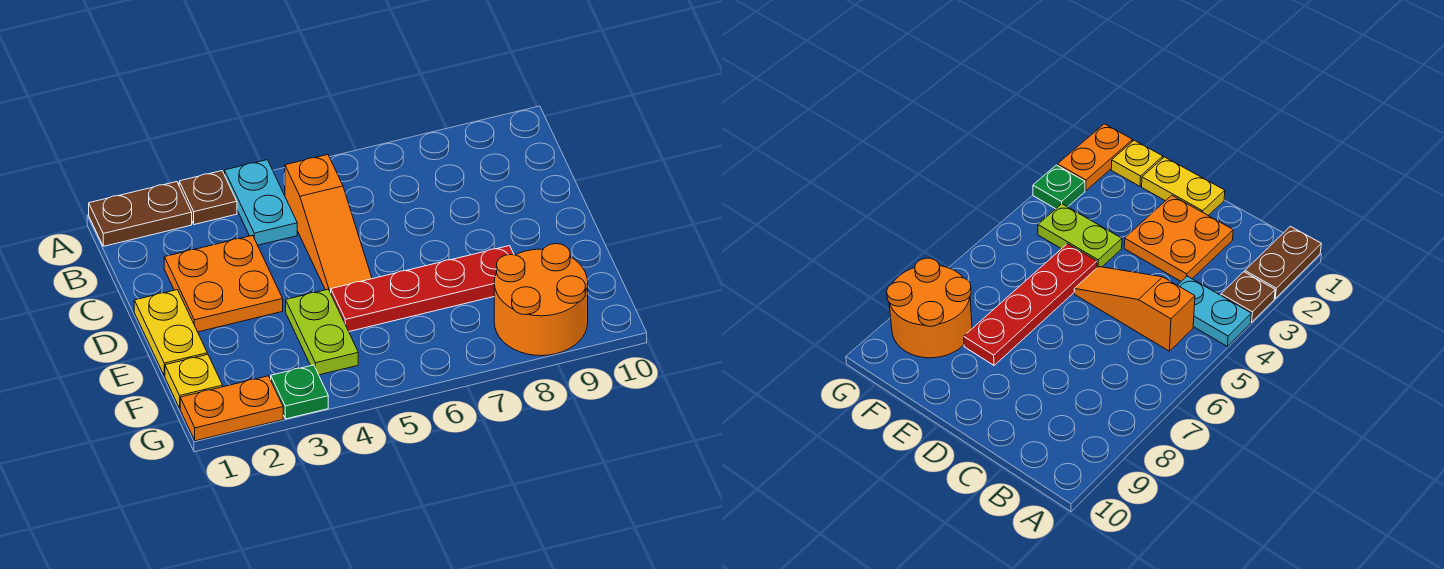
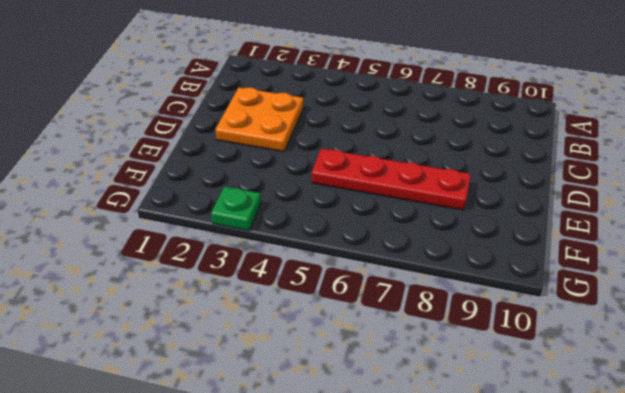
none -> brown plate A1:A2 level 1
none -> brown plate A3 level 1
none -> cyan plate A4:B4 level 1

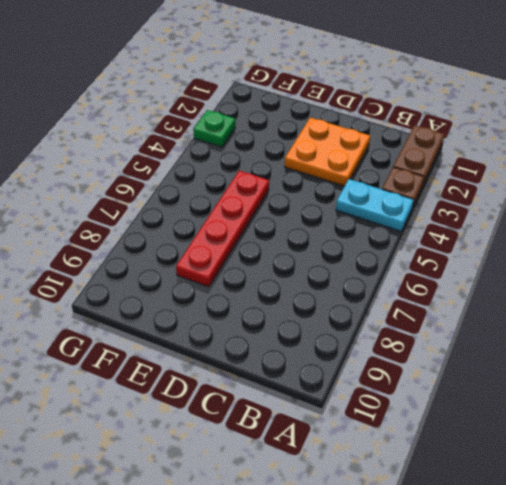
none -> orange slope B5:D5 level 1 top B
none -> yellow plate D1:E1 level 1
none -> lime plate E4:F4 level 1

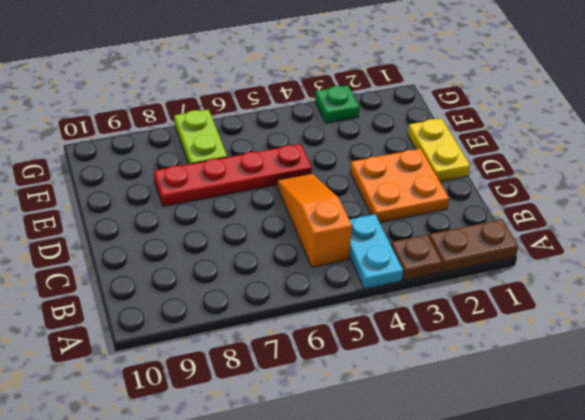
lime plate F7:G7 level 1 -> lime plate E4:F4 level 1
none -> yellow plate F1 level 1
none -> orange round brick F8:G9 level 1
none -> orange plate G1:G2 level 1

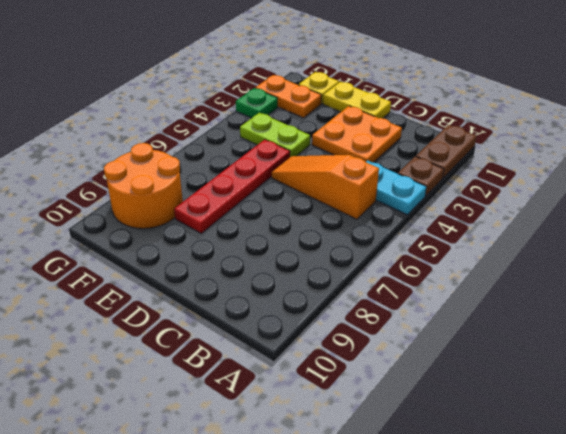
orange plate F2:G2 level 1 -> orange plate G1:G2 level 1

